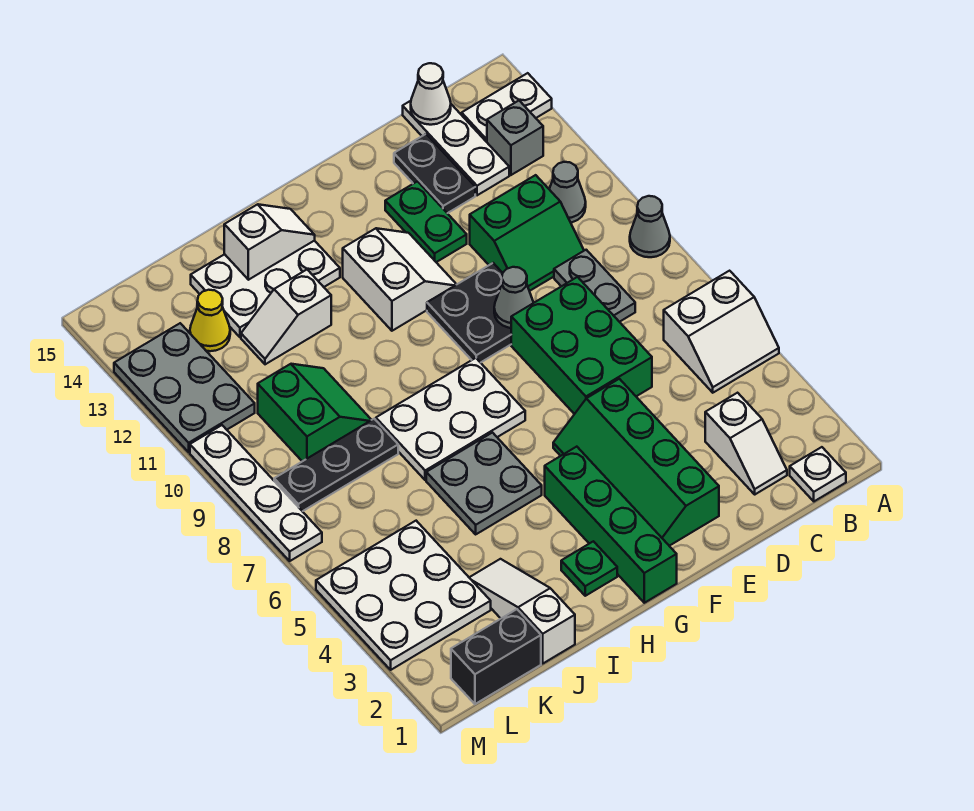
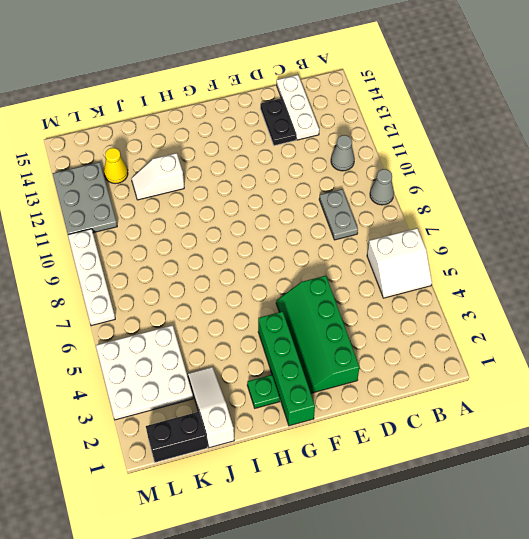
none -> white plate A14:B14 level 1
none -> white plate B1 level 1
none -> grey brick B13 level 1
none -> white slope C2:C3 level 1 top 3

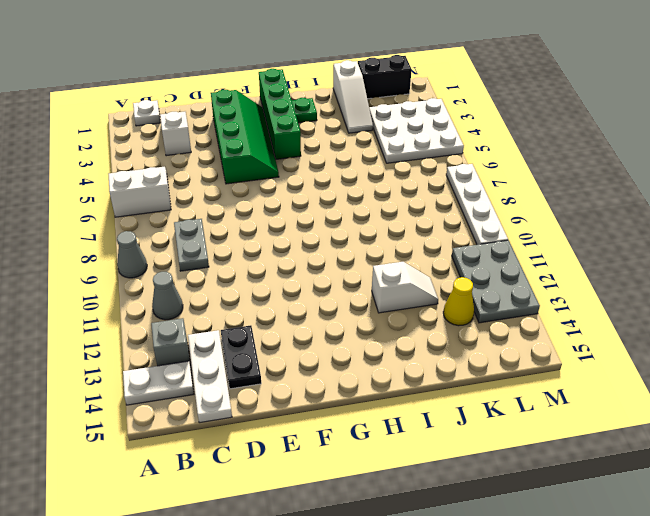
none -> green slope C10:D11 level 1 top 11
none -> green brick D6:E8 level 1
none -> black plate E9:F10 level 1
none -> green plate E12:E13 level 1

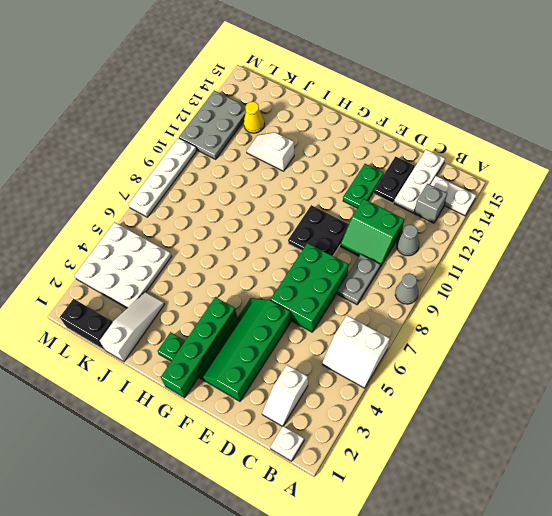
none -> white slope F11:G12 level 1 top G
none -> white plate G7:I8 level 1
none -> grey plate H5:I6 level 1
none -> white plate H13:J14 level 1

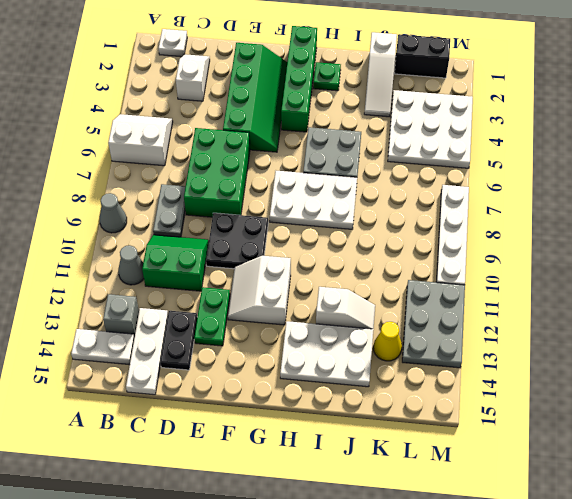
none -> black plate J8:L8 level 1
none -> green slope J9:K10 level 1 top K
none -> white cone C15 level 2
none -> grey cone E9 level 2

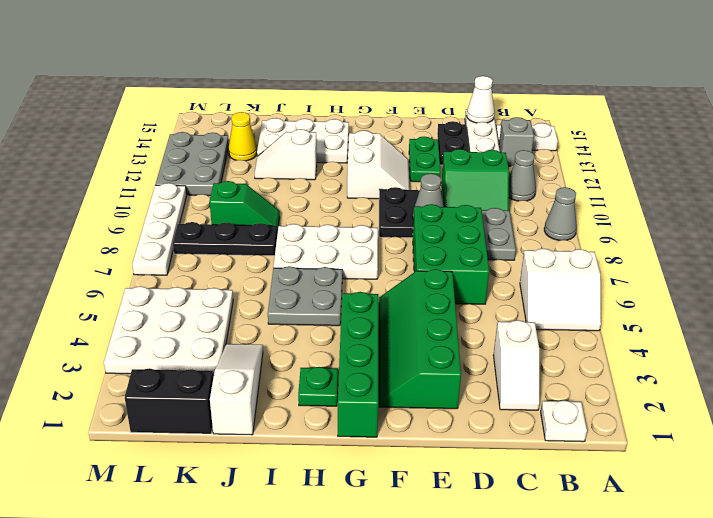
green slope J9:K9 level 1 top K -> green slope J9:K10 level 1 top K
none -> white slope H14:I14 level 2 top I

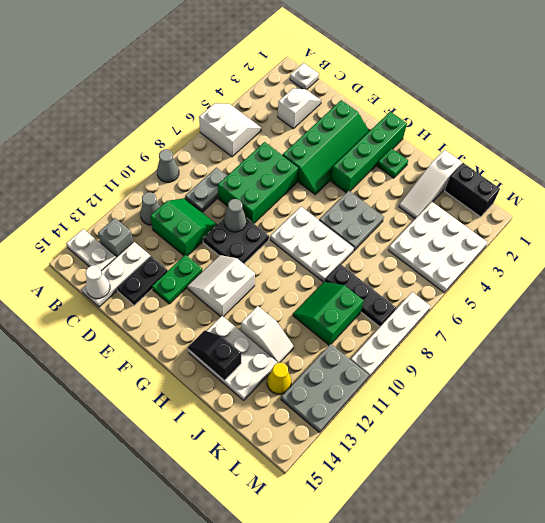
black slope H14:I14 level 2 top I -> white slope H14:I14 level 2 top I

